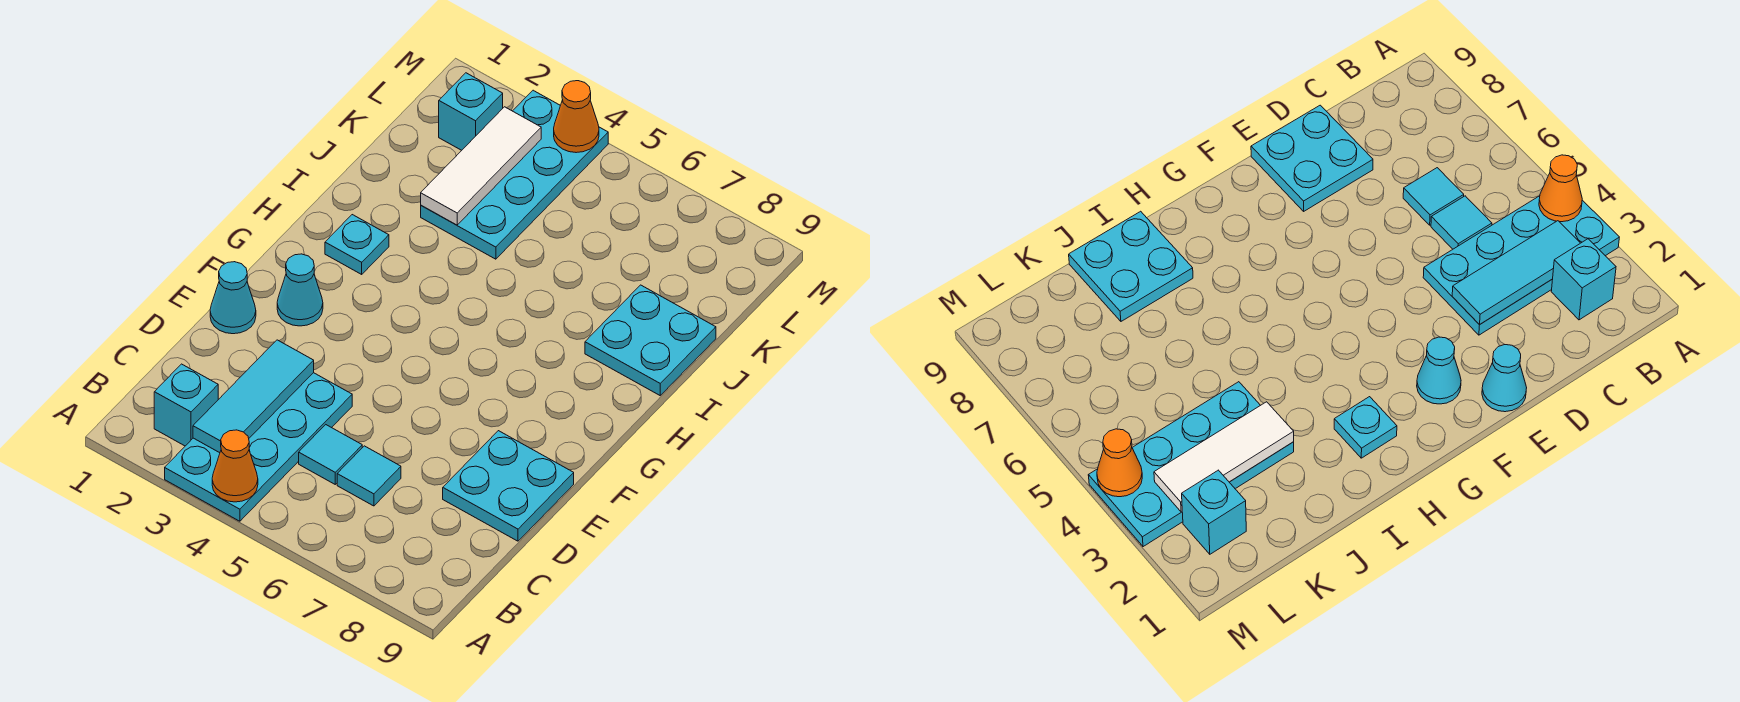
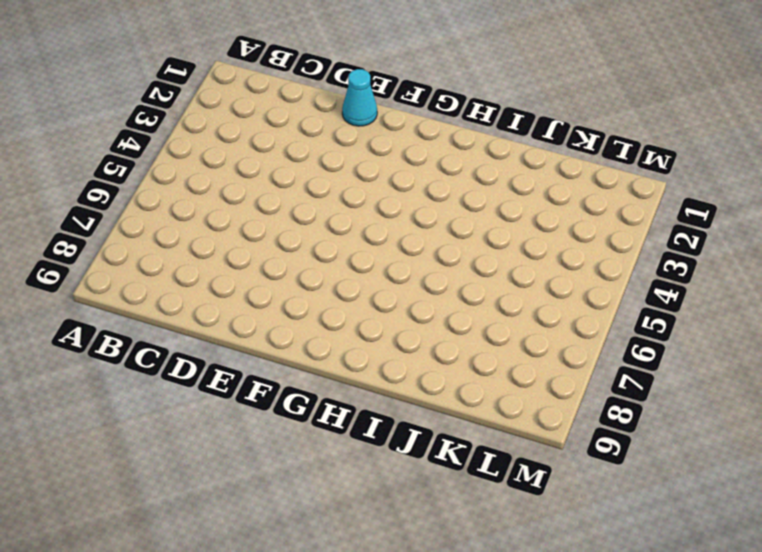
none -> cyan plate A3:D4 level 1
none -> cyan brick B2 level 1
none -> cyan tile C5 level 1

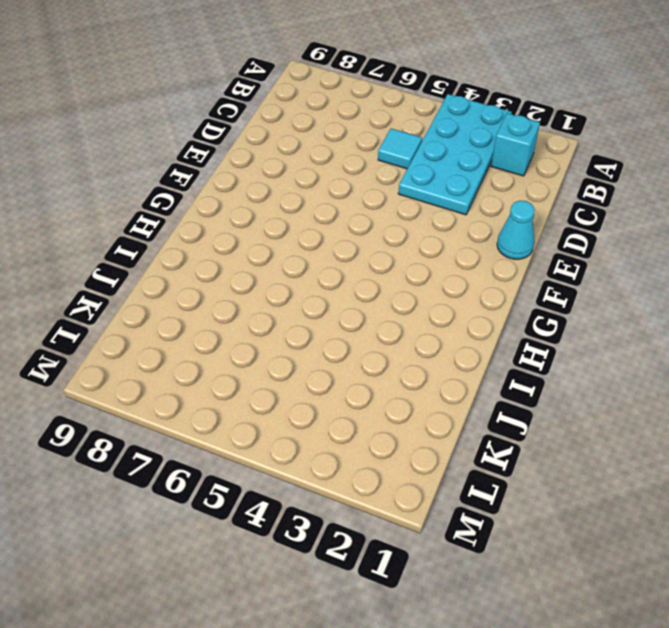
none -> cyan tile C6 level 1
none -> cyan plate D8:E9 level 1
none -> cyan cone F2 level 1

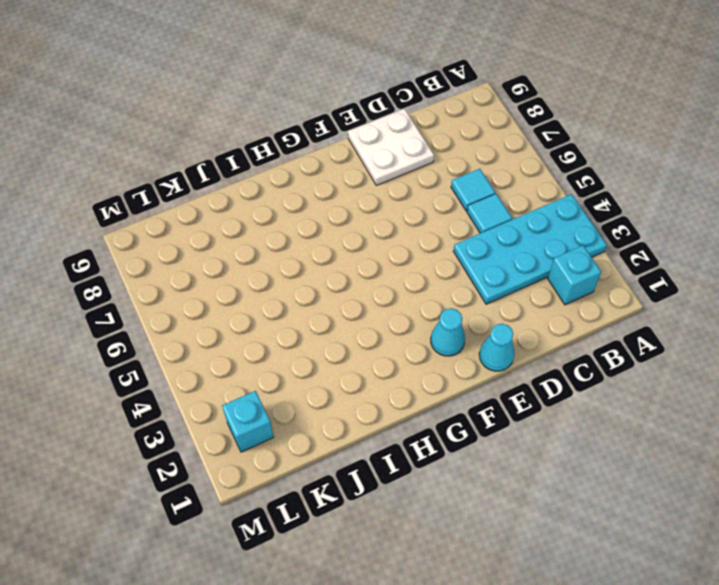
white plate D8:E9 level 1 -> cyan plate D8:E9 level 1
none -> cyan plate H2 level 1
none -> cyan plate I8:J9 level 1
none -> cyan plate J3:M4 level 1

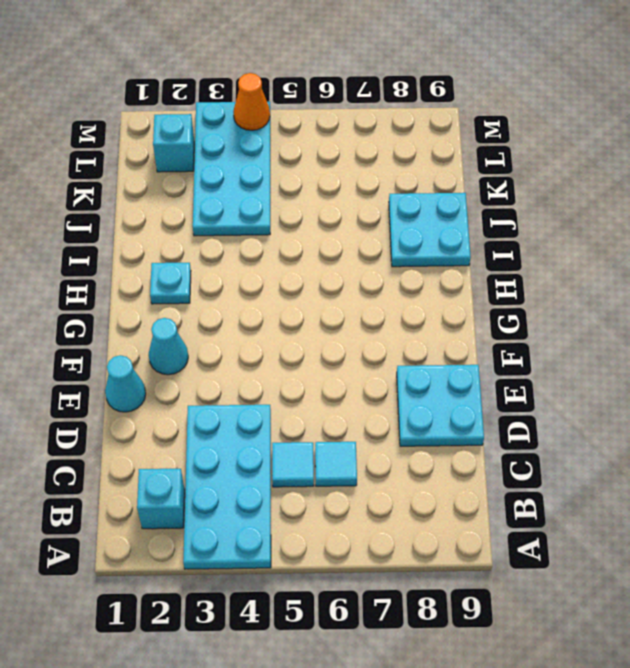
none -> orange cone A4 level 2
none -> cyan tile B3:D3 level 2
none -> white tile J3:L3 level 2

